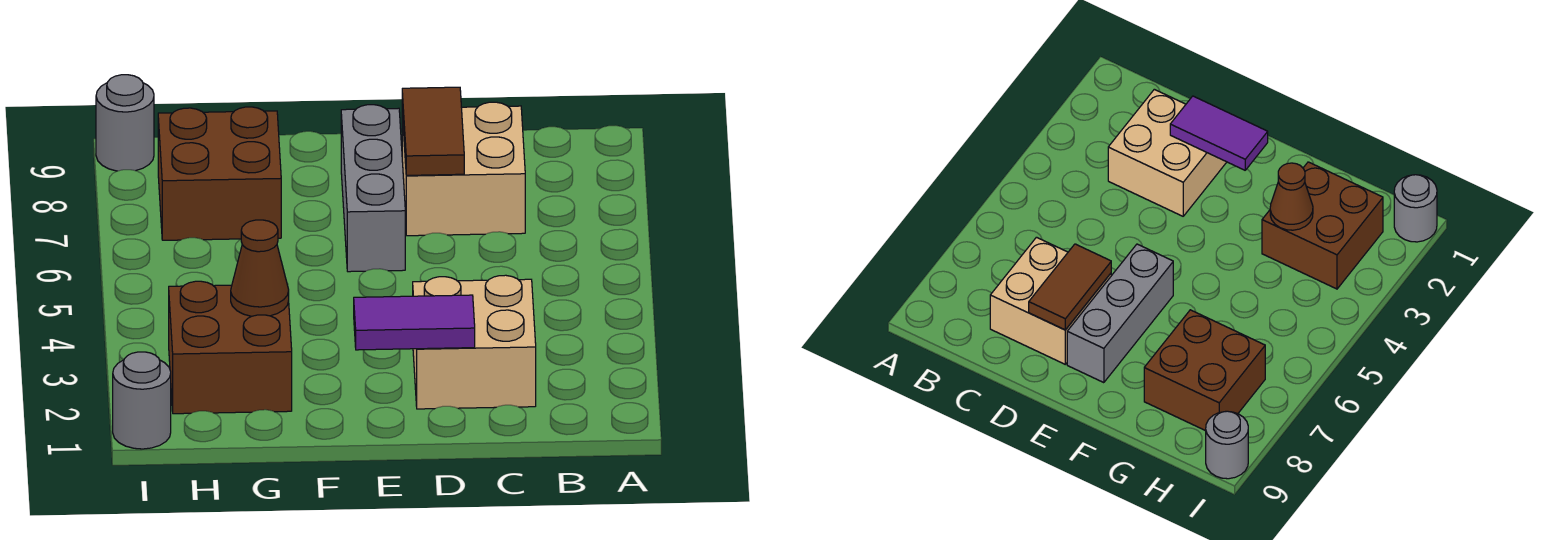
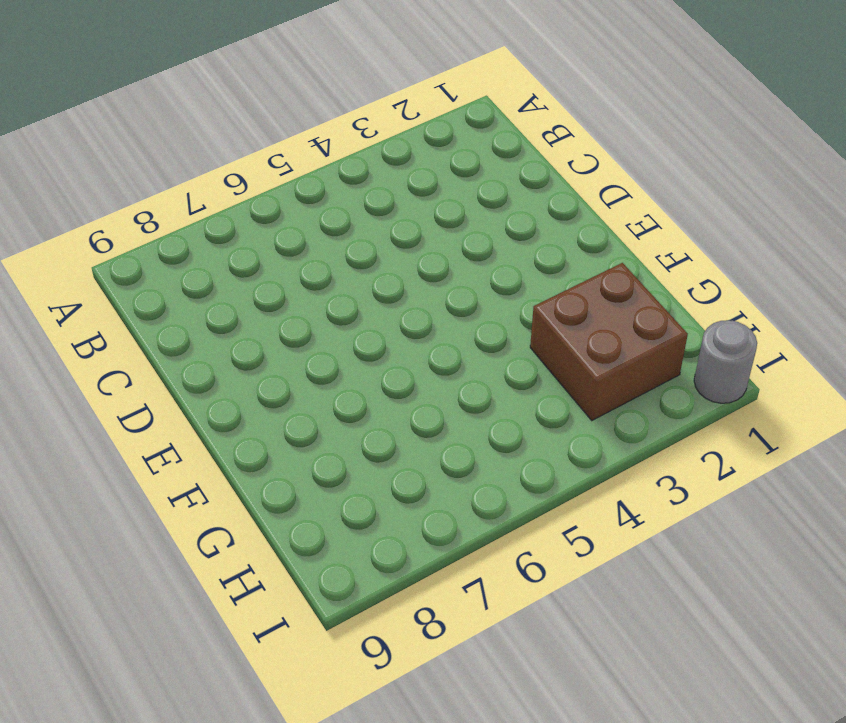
none -> tan brick C2:D3 level 1
none -> tan brick C7:D8 level 1

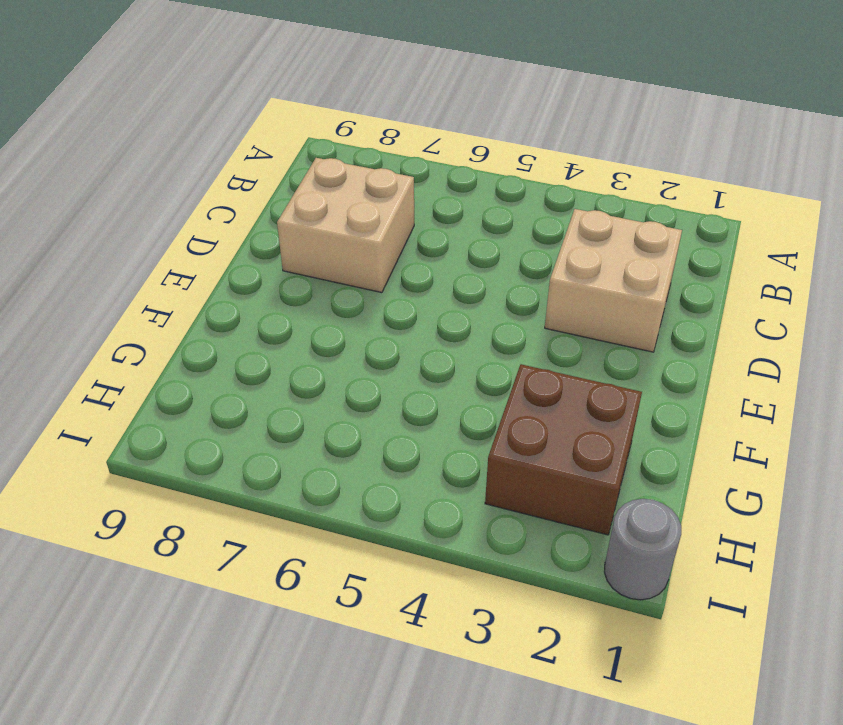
none -> grey brick E6:E8 level 1
none -> brown brick G7:H8 level 1

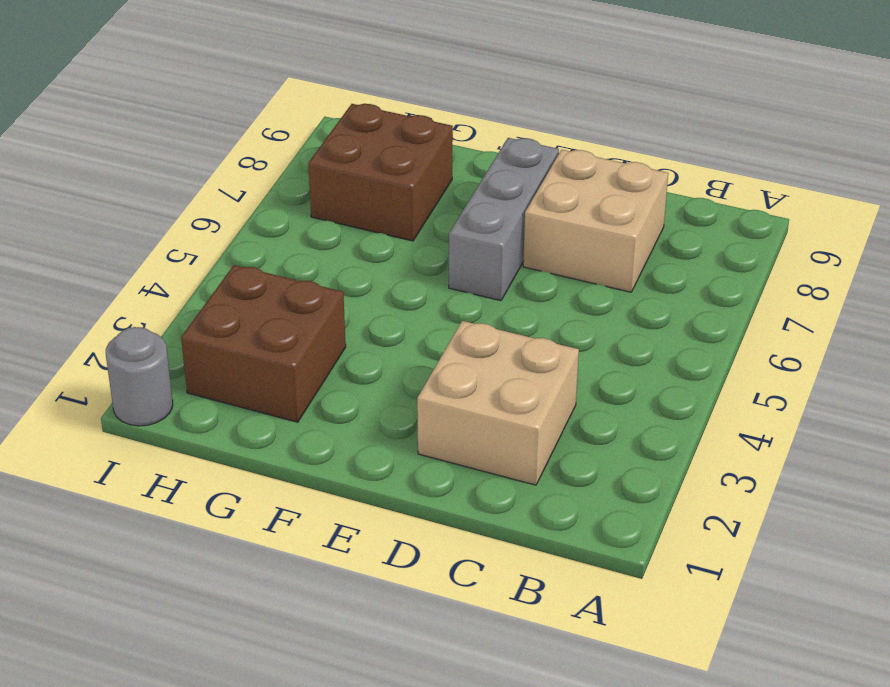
none -> grey round brick I9 level 1
none -> purple tile D2:E2 level 2

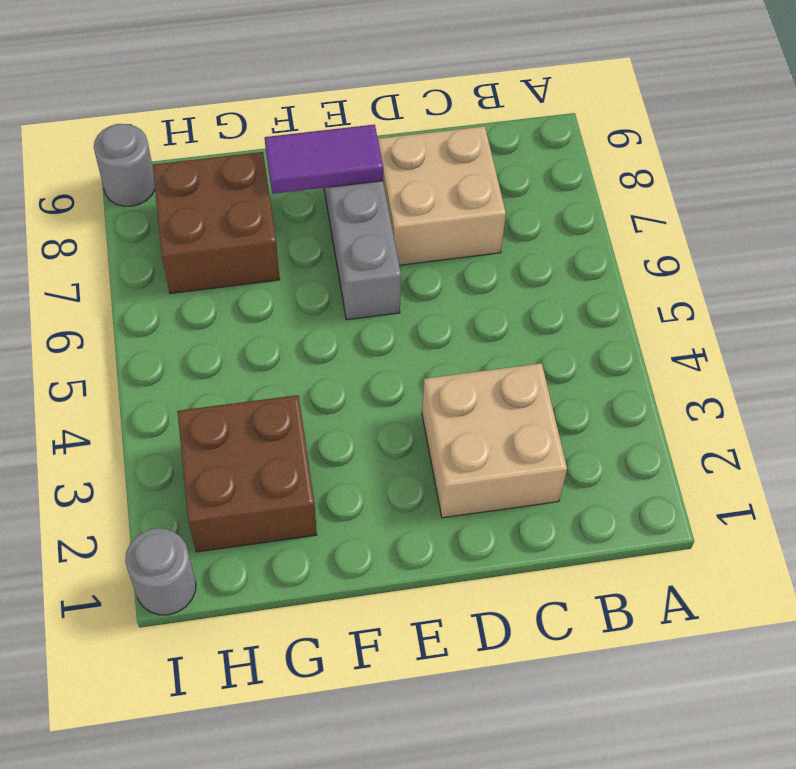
purple tile E8:F8 level 2 -> purple tile D2:E2 level 2
none -> brown tile D7:D8 level 2
none -> brown cone G3 level 2

